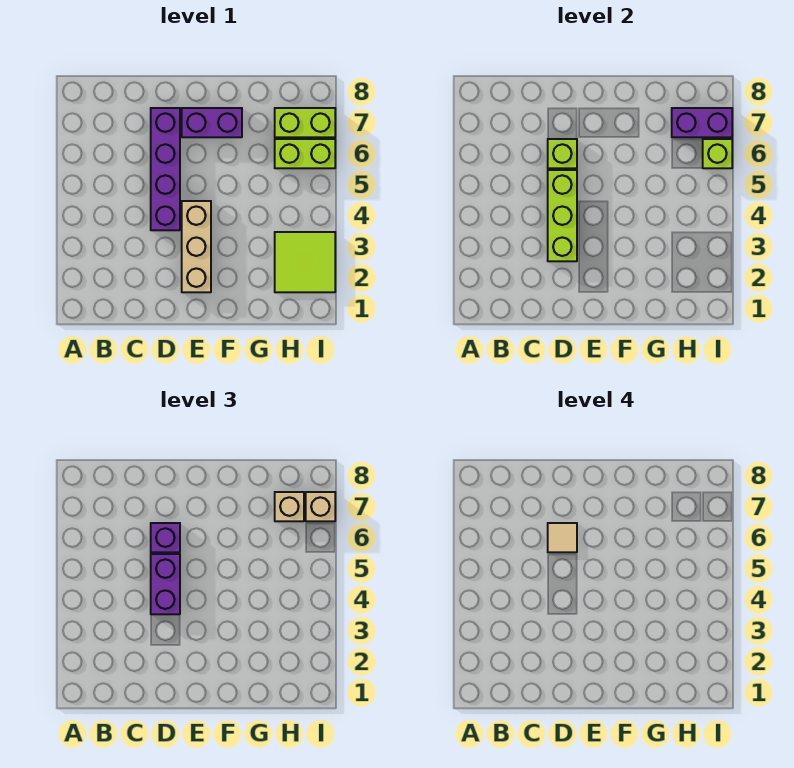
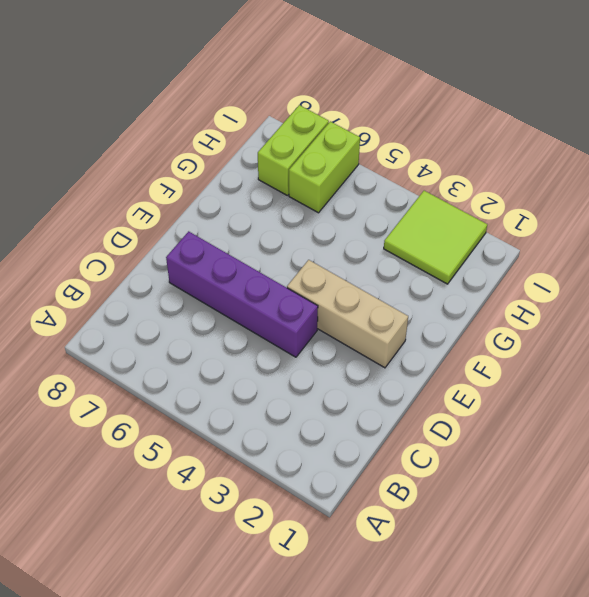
none -> purple brick E7:F7 level 1
none -> lime brick D3:D5 level 2
none -> lime brick D6 level 2

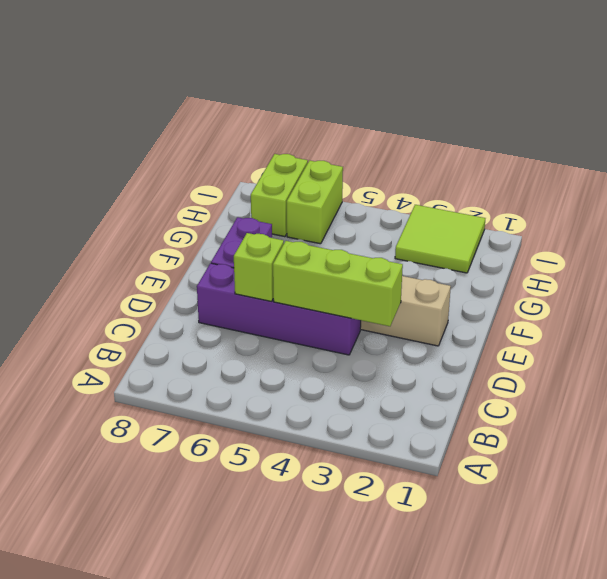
none -> purple brick H7:I7 level 2
none -> lime brick I6 level 2
none -> purple brick D4:D5 level 3

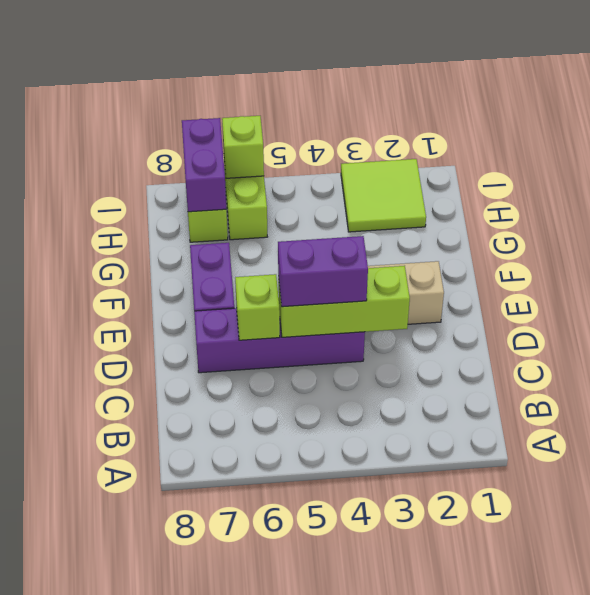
none -> purple brick D6 level 3
none -> tan brick H7 level 3
none -> tan brick I7 level 3

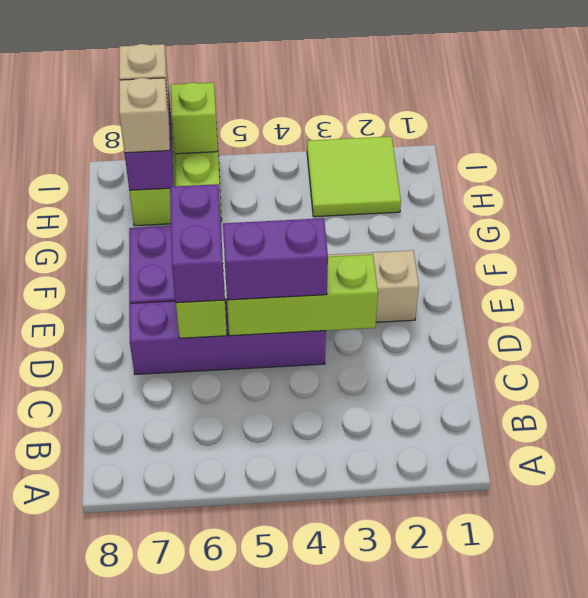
purple brick D6:E6 level 3 -> purple brick D6 level 3
none -> tan tile D6 level 4

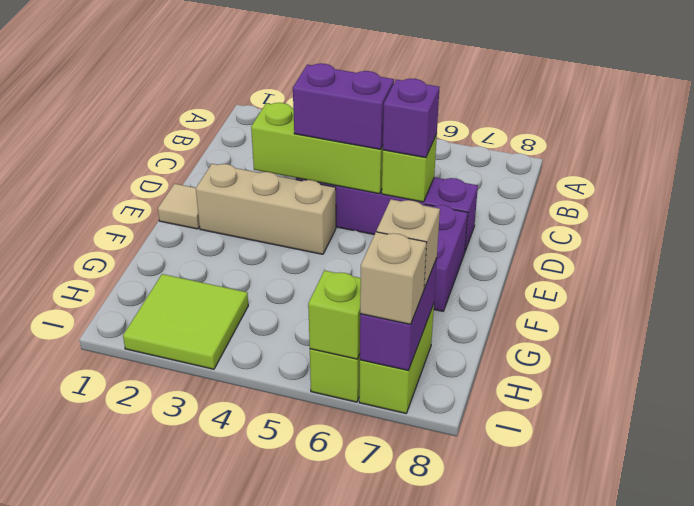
tan tile E1 level 1 -> tan tile D6 level 4

